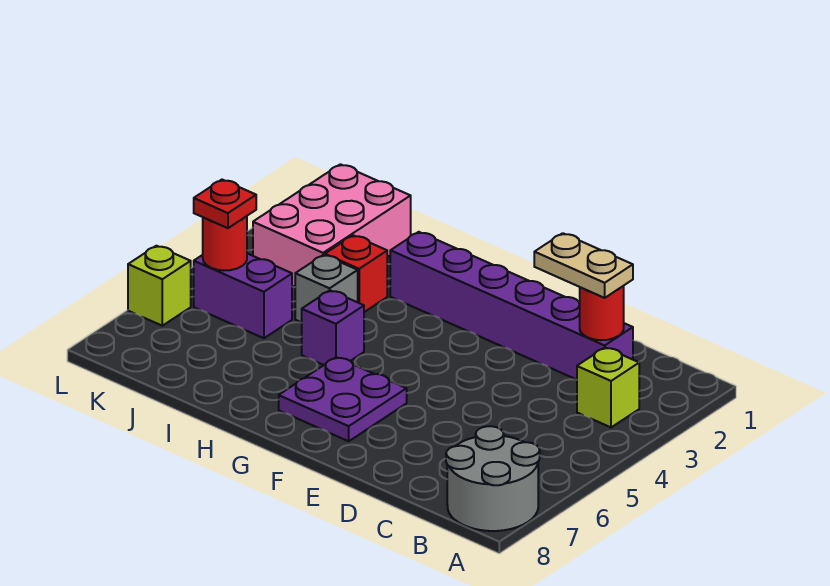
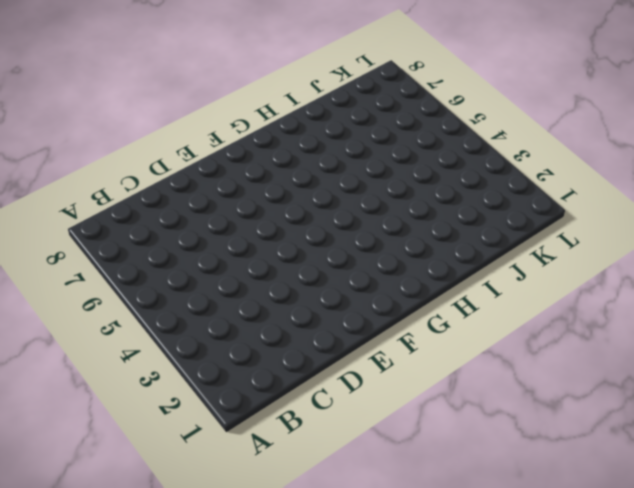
none -> grey round brick A7:B8 level 1
none -> lime brick B3 level 1
none -> purple brick C2:H2 level 1

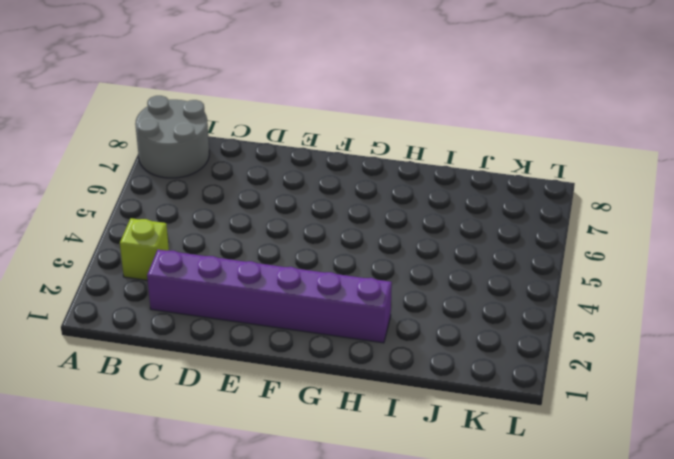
none -> purple plate F6:G7 level 1
none -> purple brick H5 level 1
none -> red brick I3 level 1

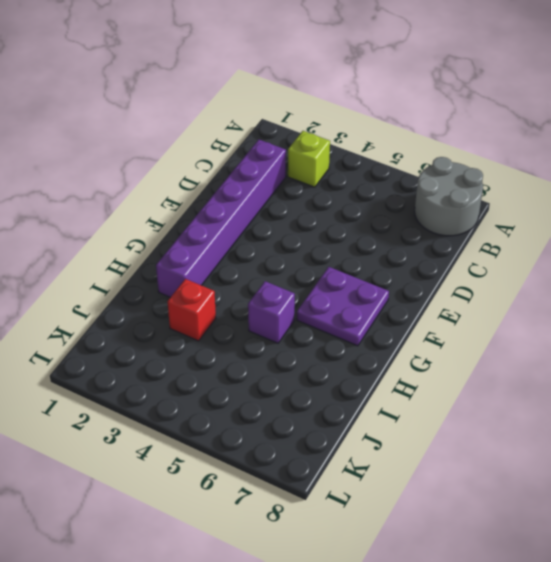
none -> grey brick I4 level 1
none -> pink brick J1:K3 level 1
none -> purple brick J5:K5 level 1

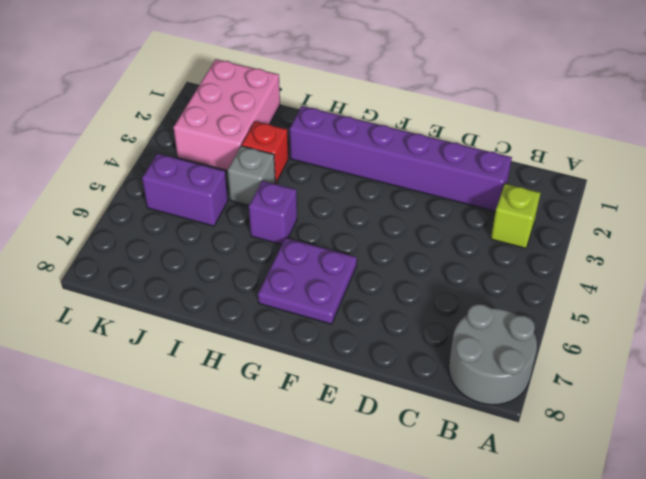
none -> lime brick L6 level 1
none -> red round brick C2 level 2
none -> red round brick K5 level 2

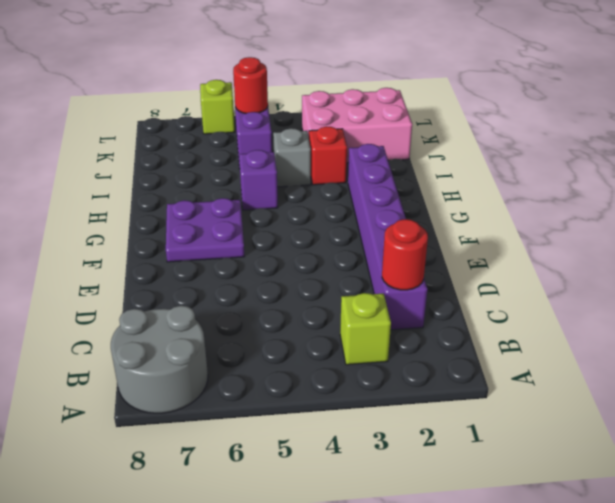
none -> tan plate C2:D2 level 3
none -> red plate K5 level 3

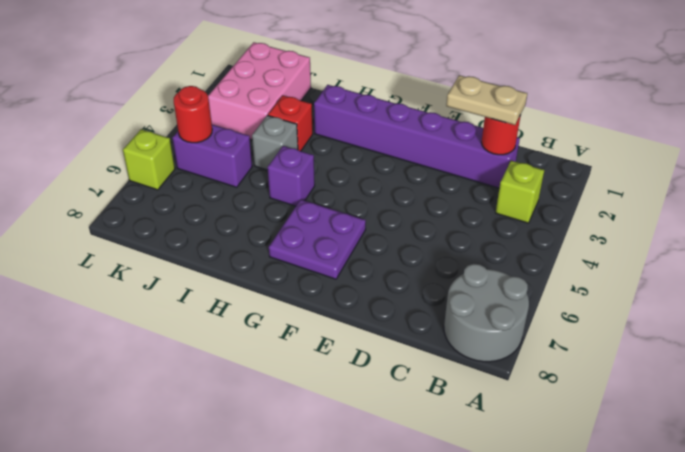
none -> red plate K5 level 3

